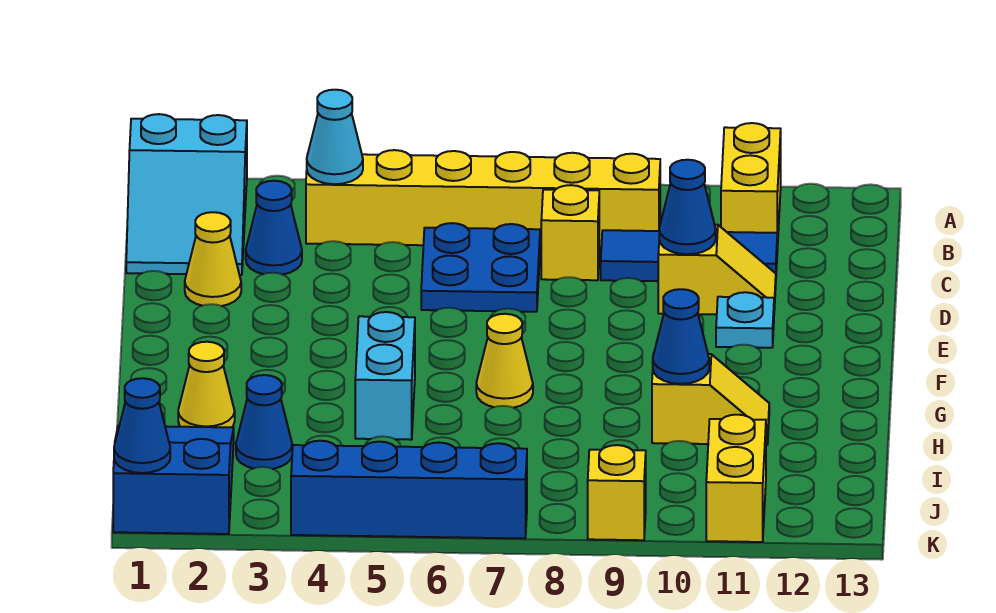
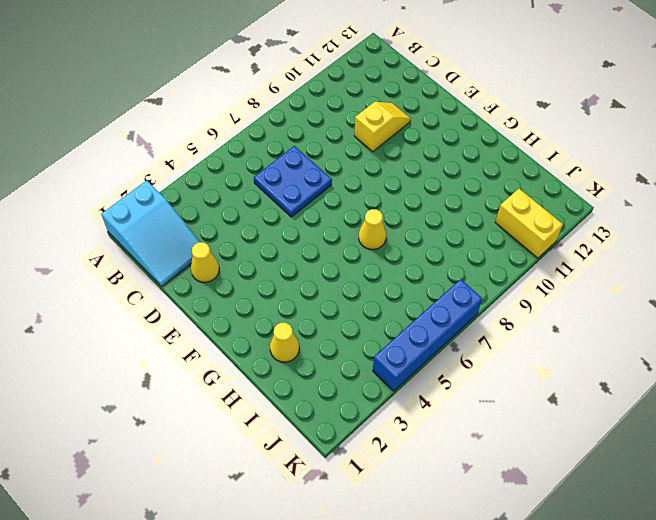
none -> yellow brick A11:B11 level 1
none -> yellow brick B4:B9 level 1
none -> blue cone C3 level 1

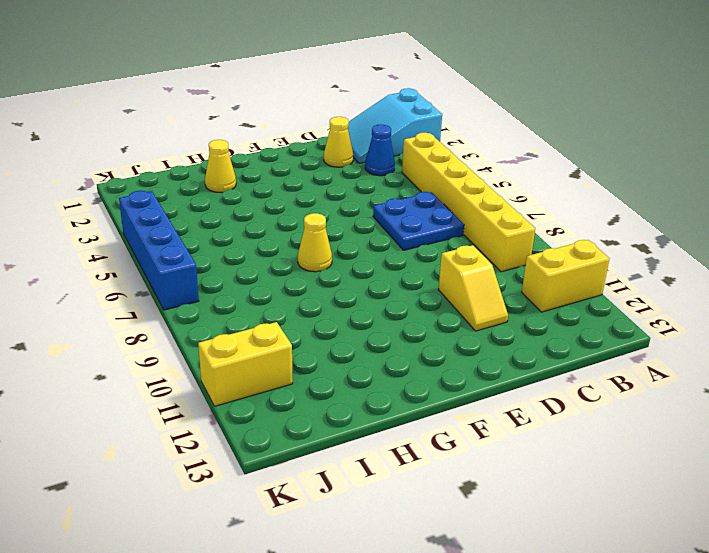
none -> yellow brick C8 level 1
none -> blue tile C9:C11 level 1
none -> cyan plate E11 level 1

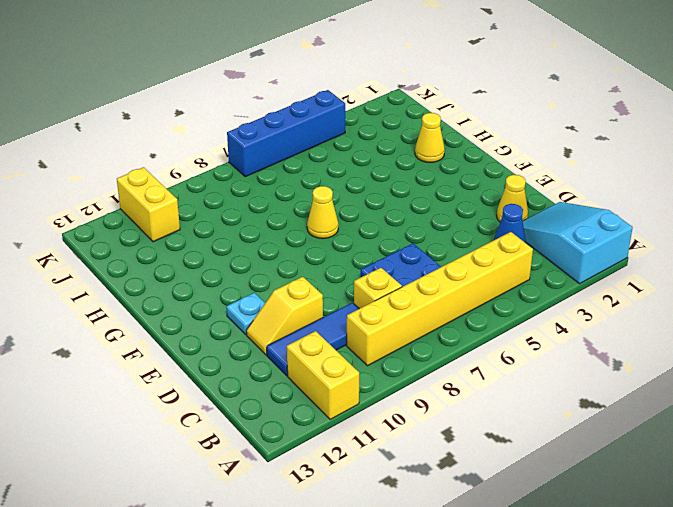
none -> cyan brick G5:H5 level 1
none -> yellow slope H10:H11 level 1 top 10
none -> blue slope I1:K2 level 1 top K

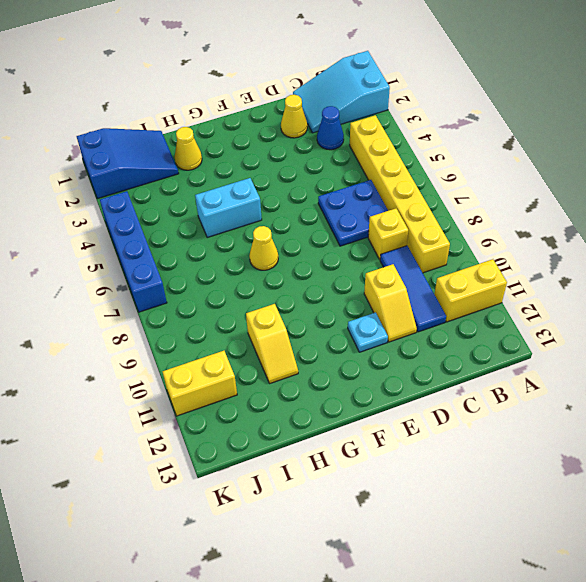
none -> blue cone I3 level 1
none -> yellow brick K9 level 1
none -> cyan cone B4 level 2

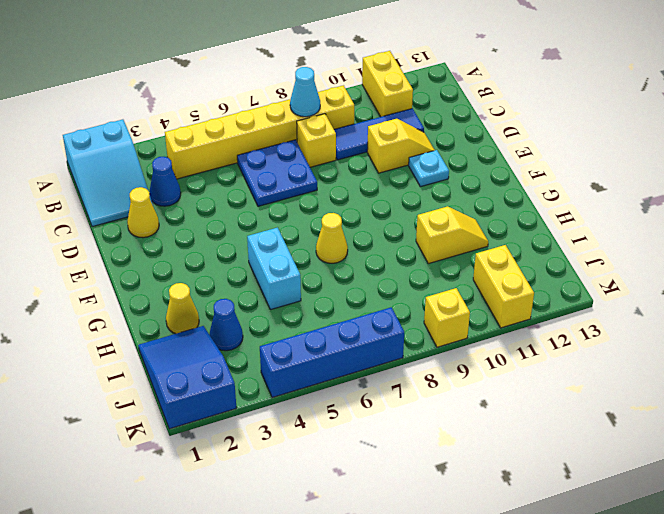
cyan cone B8 level 2 -> cyan cone B4 level 2
none -> blue cone D10 level 2
none -> blue cone H10 level 2
none -> blue cone K1 level 2

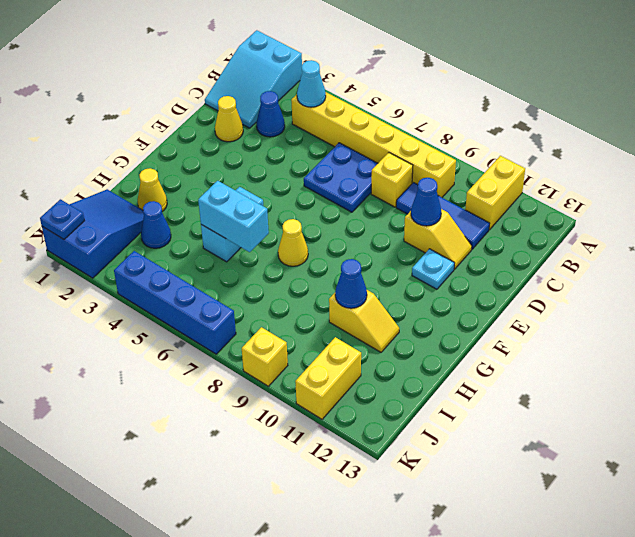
cyan brick H5:H6 level 2 -> none
blue plate K1 level 2 -> blue cone K1 level 2

